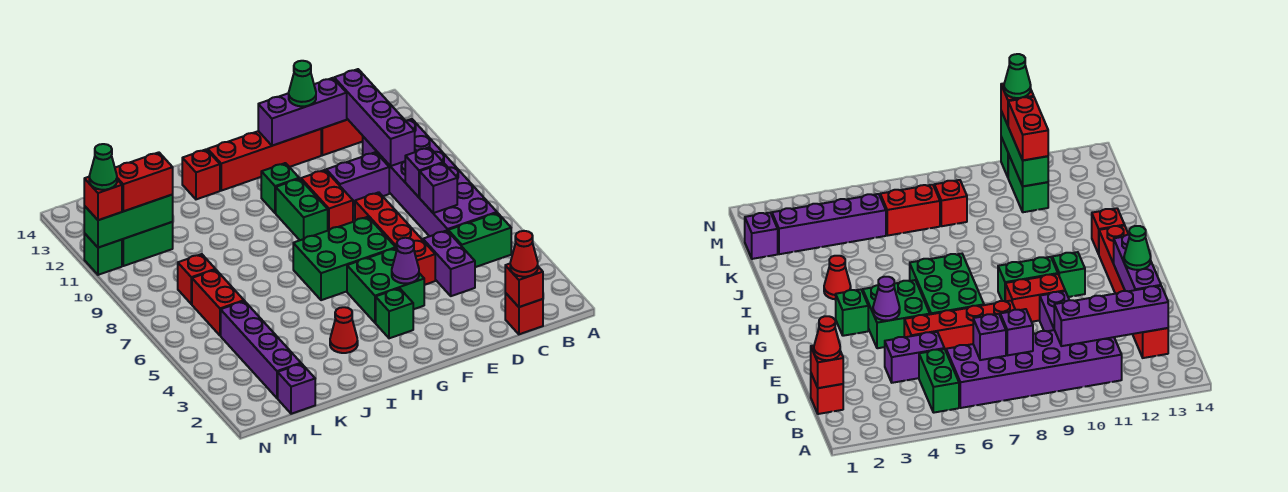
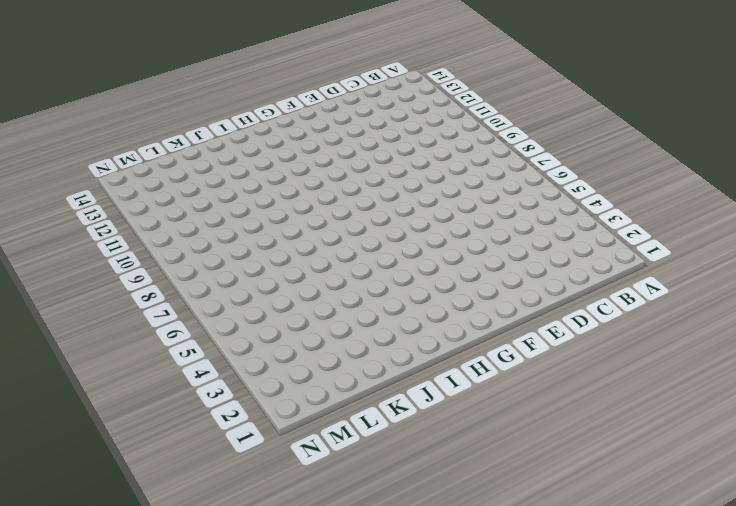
none -> green brick B5:C5 level 1
none -> purple brick B6:C11 level 1
none -> red brick C1 level 1
none -> red brick C13:D13 level 1

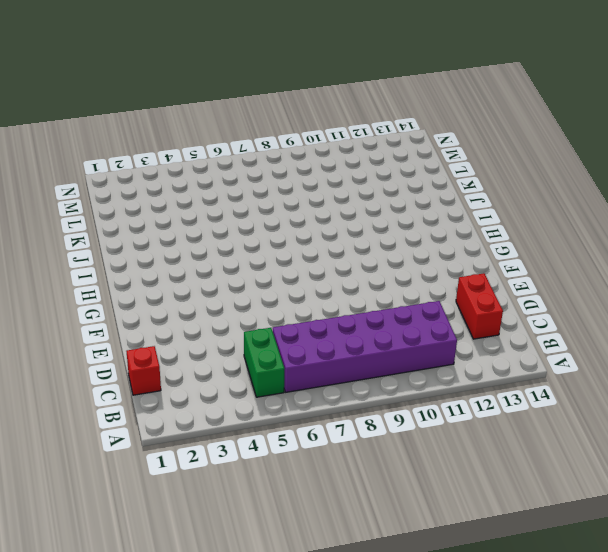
none -> purple brick D4:D5 level 1
none -> purple brick D10:E10 level 1
none -> red brick E5:E8 level 1
none -> red brick E13:H13 level 1

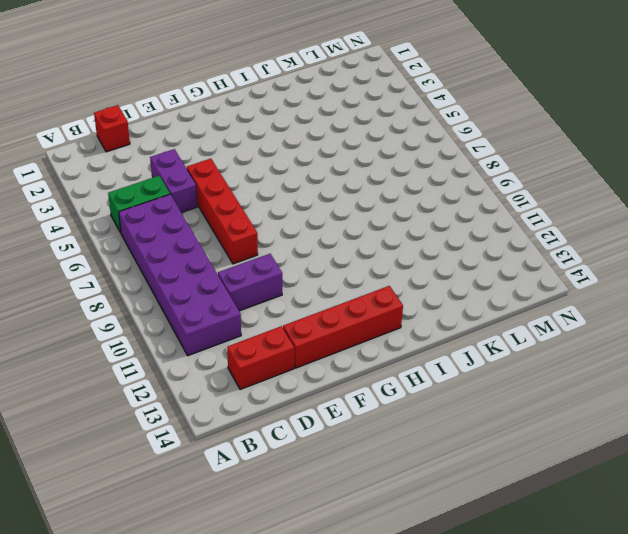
none -> green brick F4:G5 level 1
none -> green brick F6:H7 level 1
none -> red brick F9:F10 level 1
none -> green brick G3 level 1

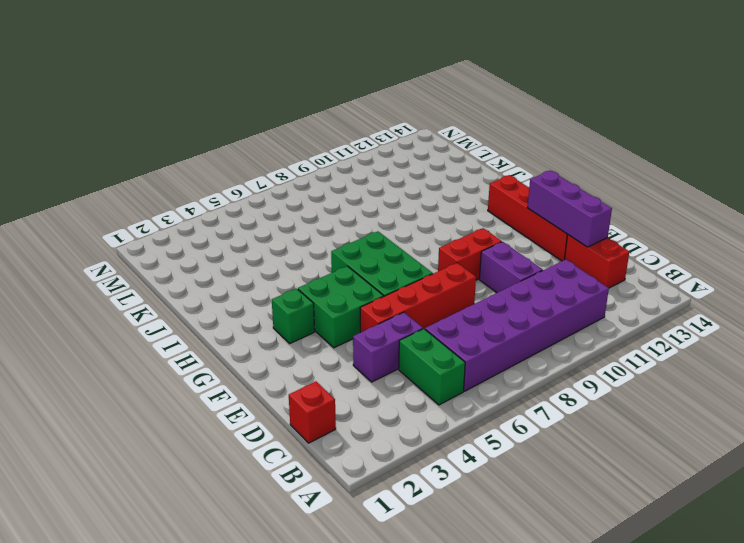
none -> green brick G9:G10 level 1
none -> green brick G11 level 1
none -> red cone I3 level 1
none -> red brick I13 level 1

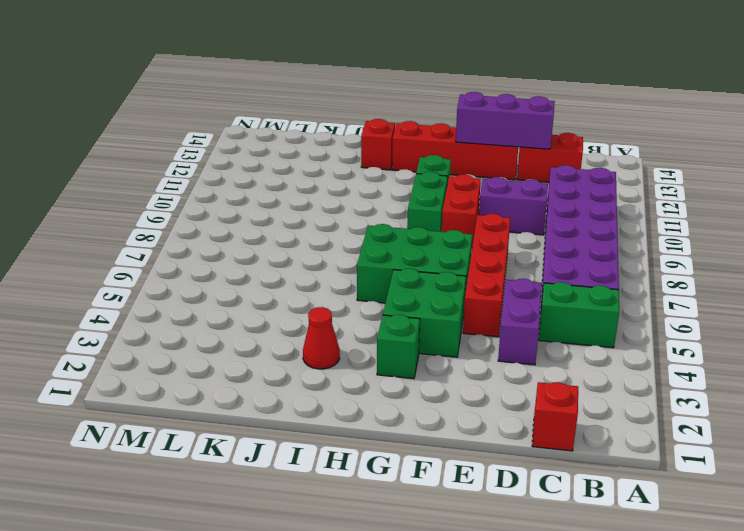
none -> purple brick L1 level 1
none -> purple brick L2:L5 level 1
none -> red brick L6:L7 level 1
none -> red brick L8 level 1

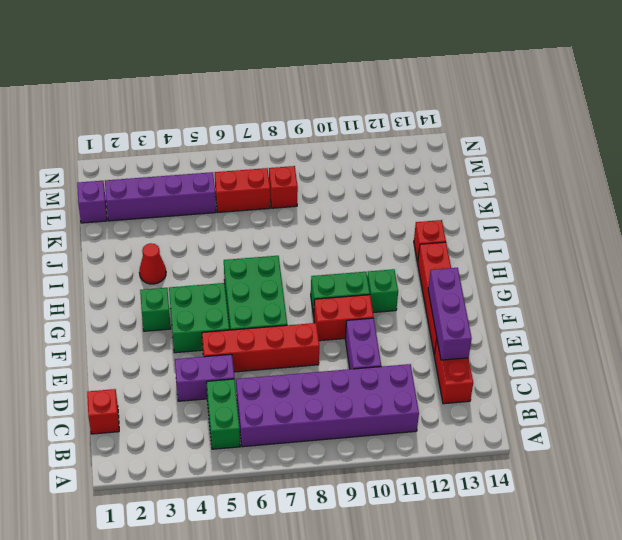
none -> green brick L11:M11 level 1
none -> green brick N11 level 1
none -> red brick C1 level 2
none -> purple brick C7 level 2

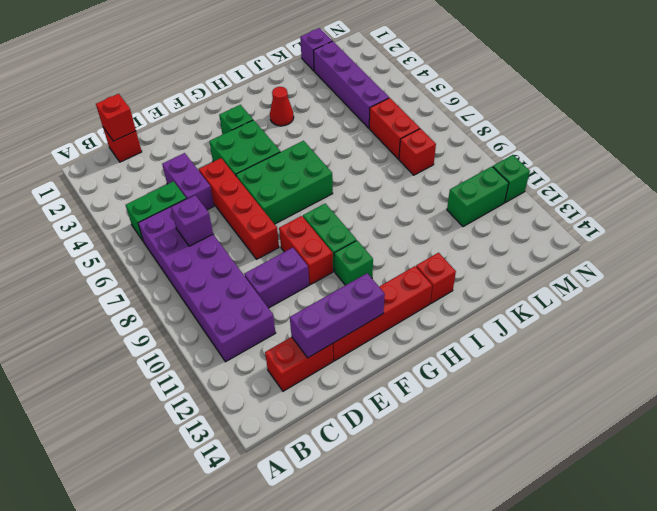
none -> purple brick C8 level 2
none -> purple brick C10:C13 level 2
none -> purple cone F4 level 2
none -> green brick L11:N11 level 2

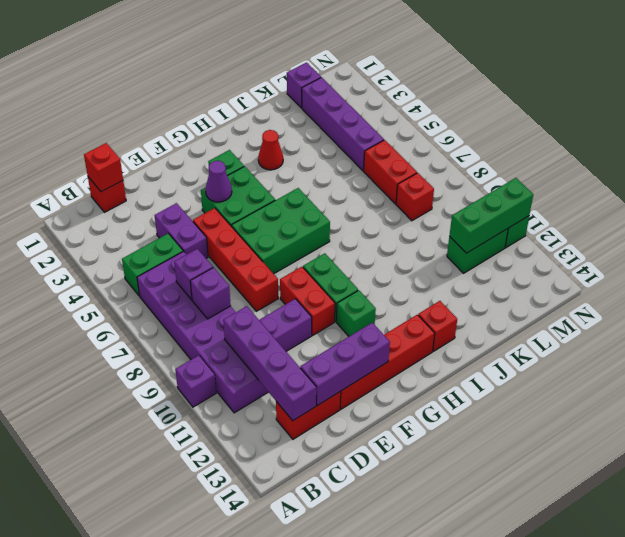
purple brick A10 level 1 -> none
none -> red cone C1 level 3
none -> green cone E13 level 3
none -> red brick L11:M11 level 3
none -> red brick N11 level 3

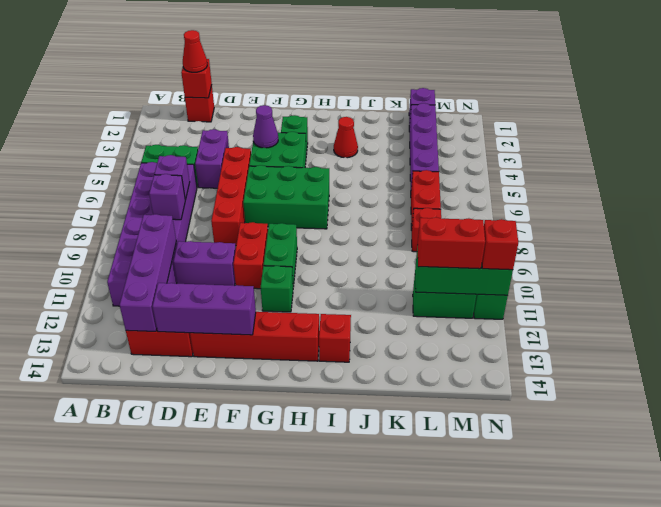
none -> green cone E13 level 3
none -> green cone N11 level 4

